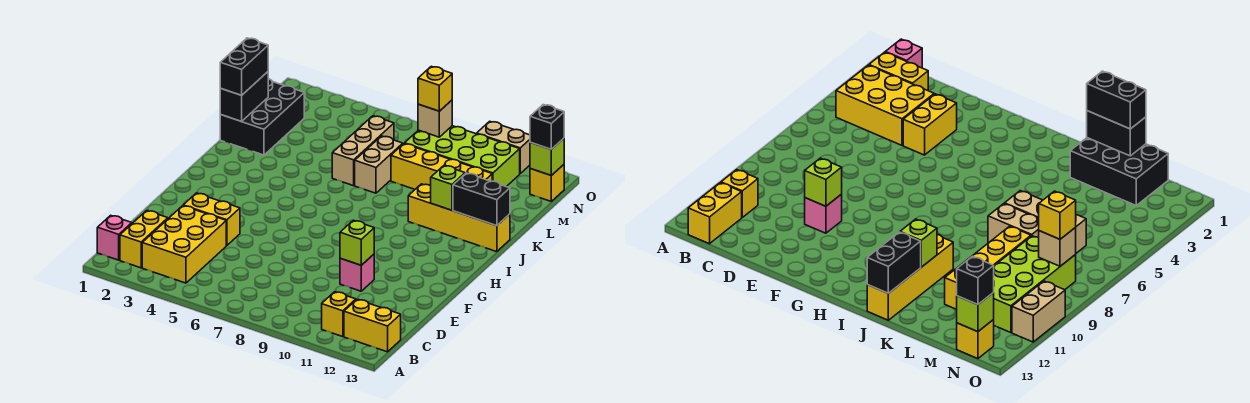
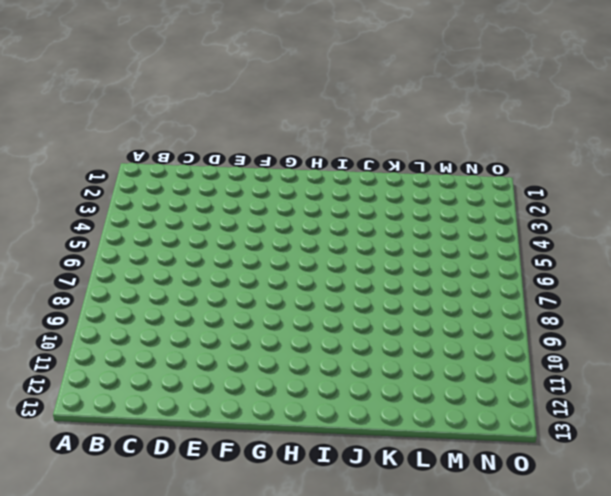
none -> pink brick B1 level 1
none -> yellow brick B2:C2 level 1
none -> yellow brick B3:D4 level 1

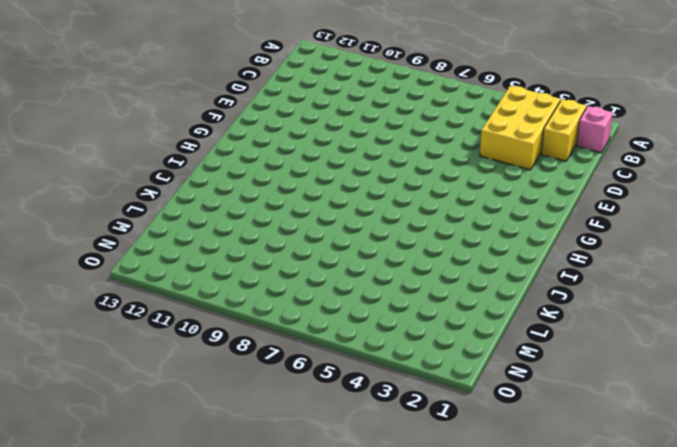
none -> yellow brick B11 level 1
none -> yellow brick B12:B13 level 1
none -> yellow brick E3:E4 level 1

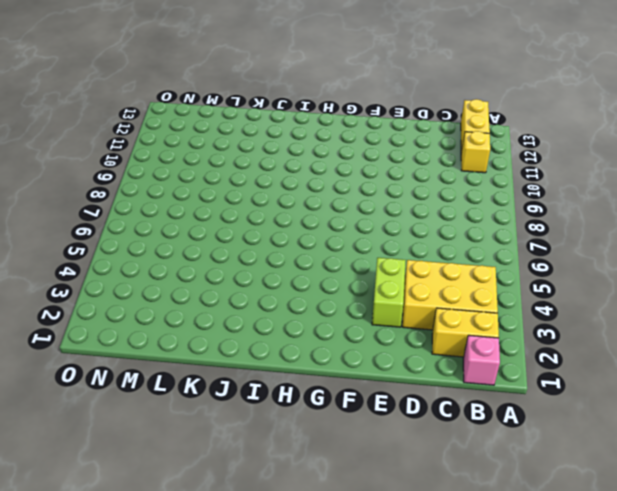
lime brick E3:E4 level 1 -> yellow brick E3:E4 level 1
none -> pink brick E10 level 1
none -> yellow brick J10:J13 level 1
none -> black brick K1:M2 level 1

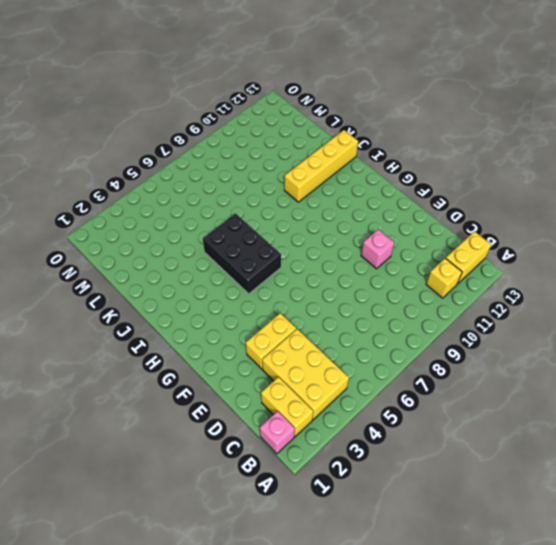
black brick H5:J6 level 1 -> black brick K1:M2 level 1
none -> tan brick K6:M6 level 1
none -> tan brick K7:L7 level 1
none -> yellow brick L8:L11 level 1

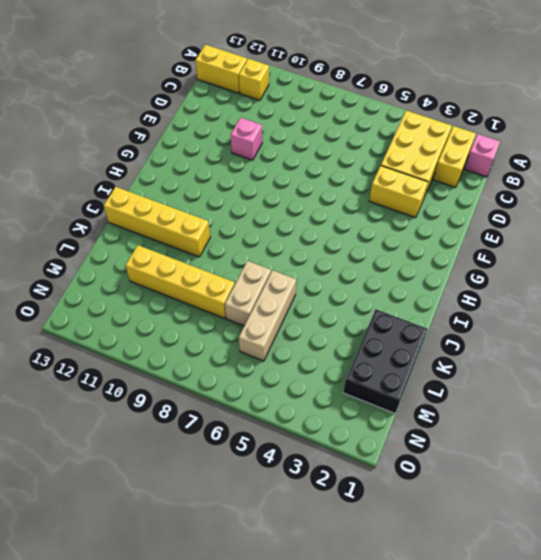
none -> lime brick M8:N11 level 1
none -> yellow brick N13 level 1
none -> tan brick O10:O11 level 1

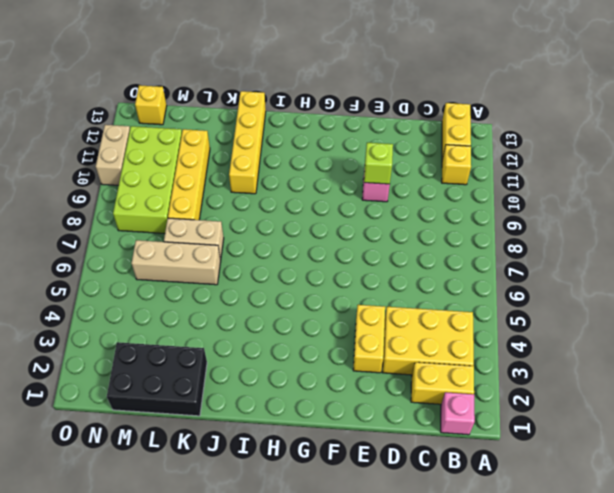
none -> lime brick J11 level 2
none -> black brick J12:J13 level 2
none -> black brick K1:L1 level 2

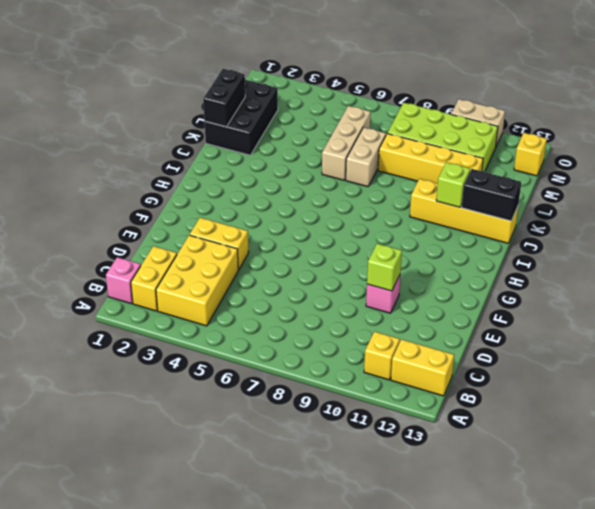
none -> tan brick N8 level 2
none -> lime brick N13 level 2
none -> black brick K1:L1 level 3

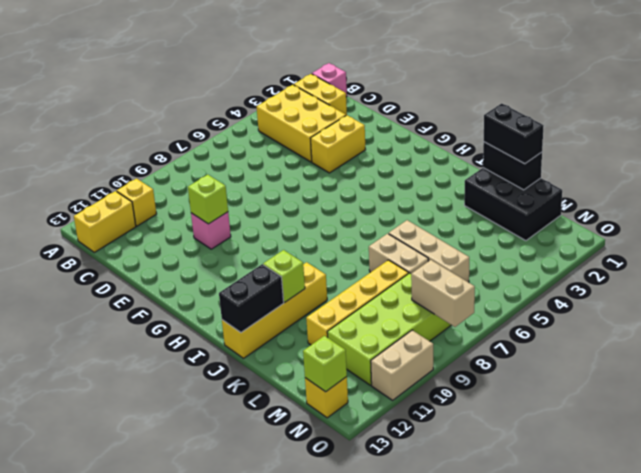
tan brick N8:O8 level 2 -> tan brick N8 level 2
none -> yellow brick N8 level 3
none -> black brick N13 level 3

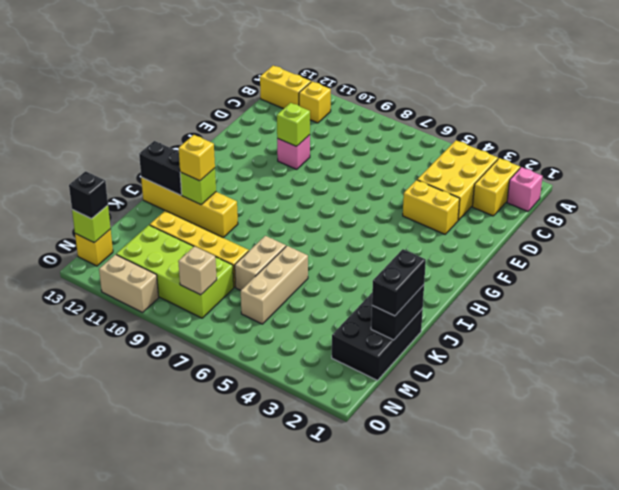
yellow brick J11 level 3 -> yellow brick N8 level 3

